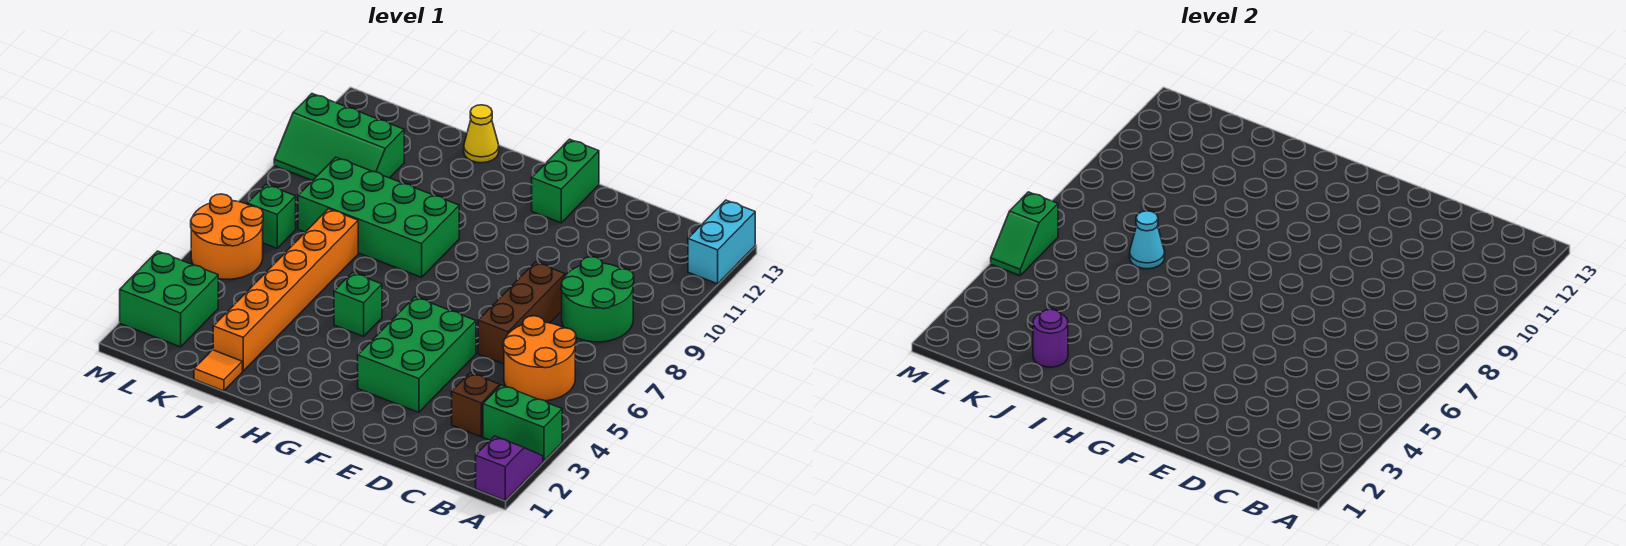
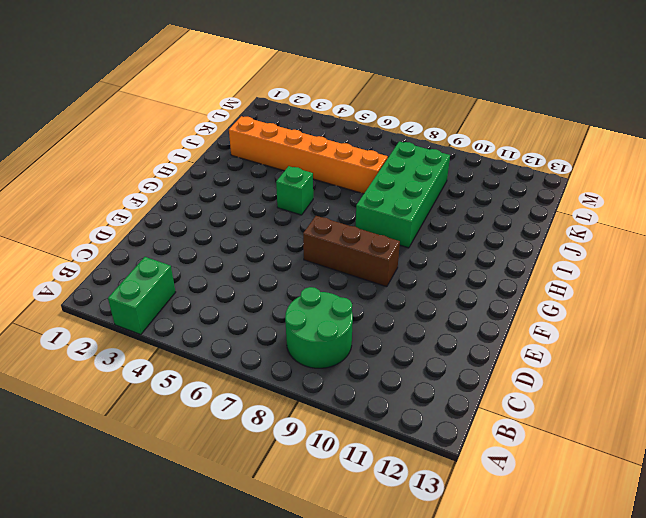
brown brick F7:F9 level 1 -> brown brick D6:D8 level 1
none -> purple slope A1:A2 level 1 top 1
none -> cyan brick A12:A13 level 1
none -> orange round brick B5:C6 level 1

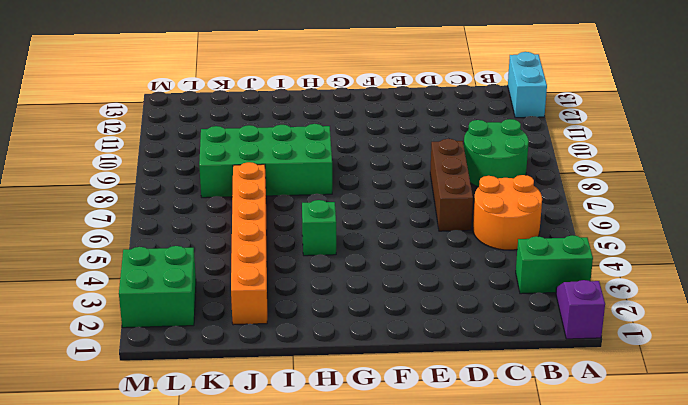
none -> brown brick C3 level 1
none -> green brick E3:F5 level 1
none -> green brick F12:F13 level 1

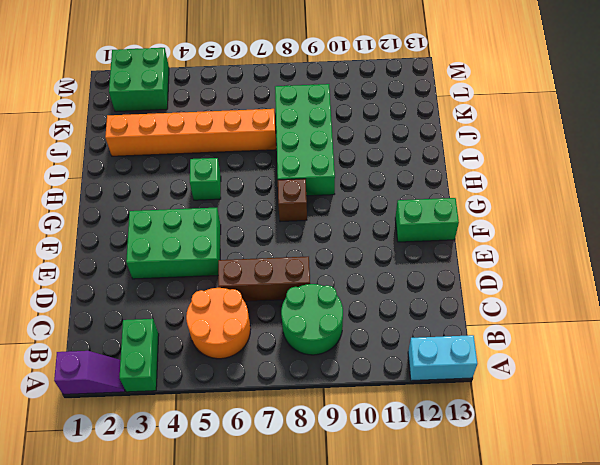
brown brick G8 level 1 -> brown brick C3 level 1
none -> yellow cone I13 level 1
none -> orange tile J1 level 1
none -> green slope K10:M11 level 1 top 11

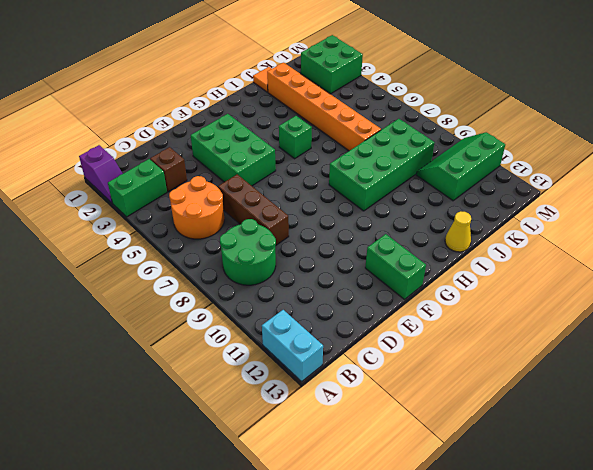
none -> orange round brick L5:M6 level 1
none -> green brick L7 level 1
none -> purple round brick J2 level 2

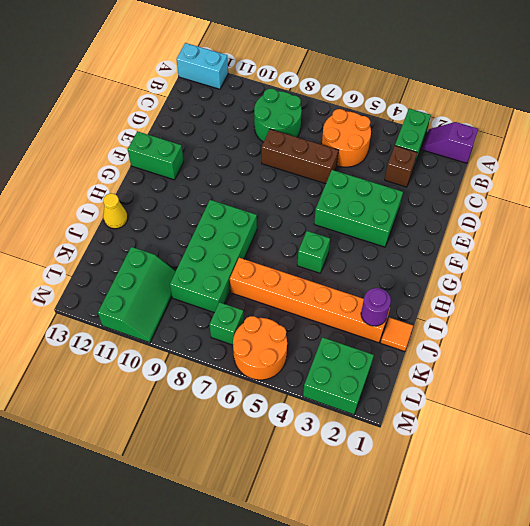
none -> cyan cone J7 level 2
none -> green slope M5:M6 level 2 top 6

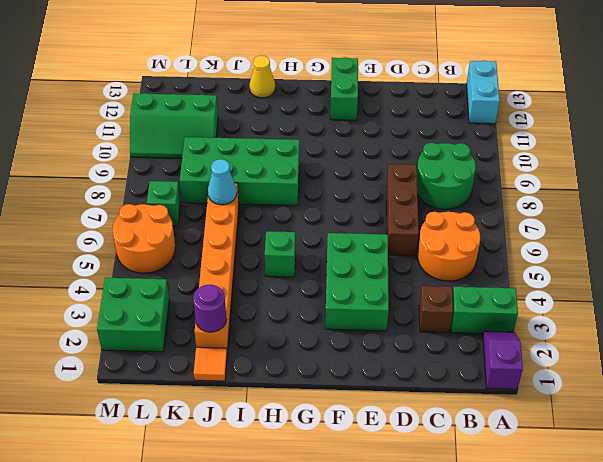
none -> green slope M5:M6 level 2 top 6

